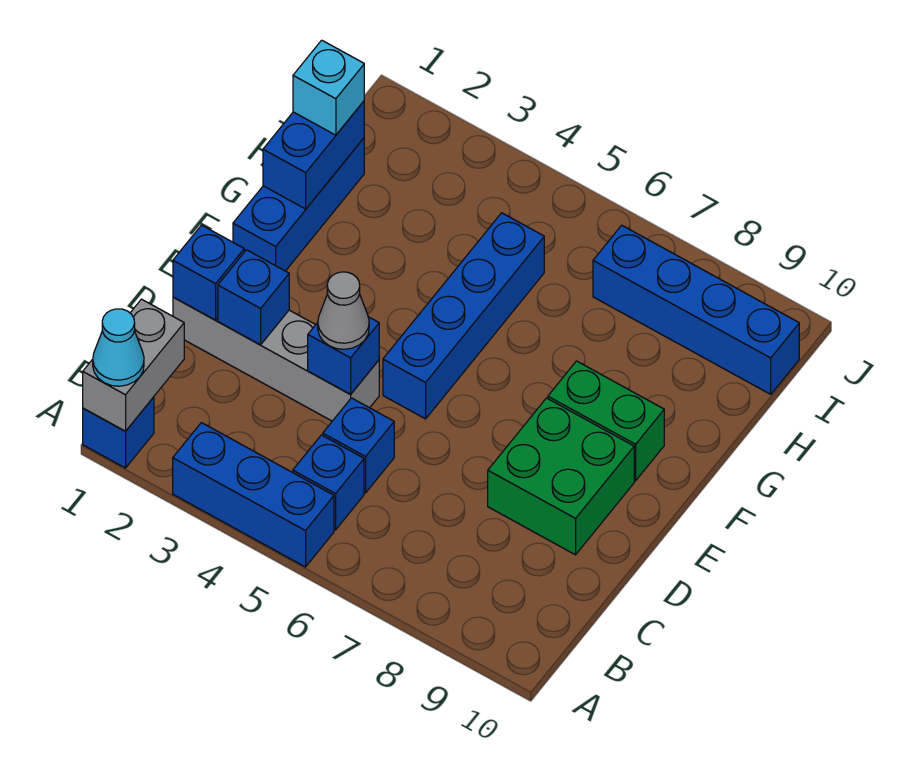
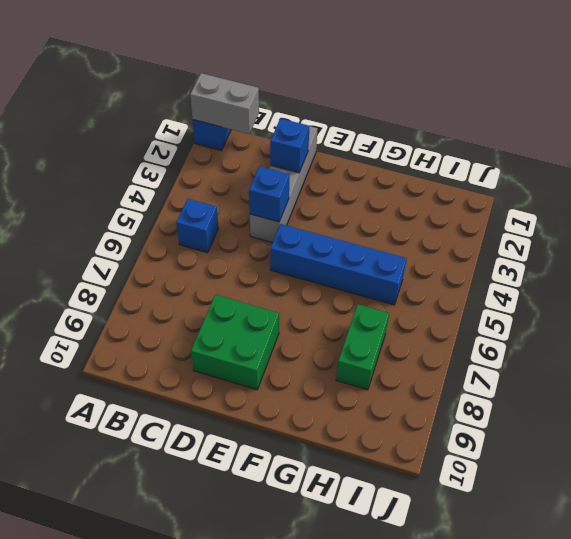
green brick H7:H8 level 1 -> green brick F8:F9 level 1
none -> blue brick A3:A5 level 1
none -> blue brick C5 level 1
none -> blue brick F1:H1 level 1

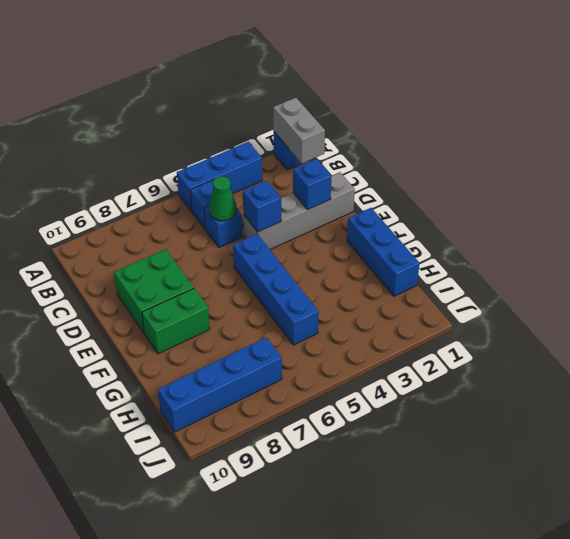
green cone C5 level 2 -> none
none -> blue brick D1 level 2
none -> blue brick G1:H1 level 2
none -> cyan cone A1 level 3

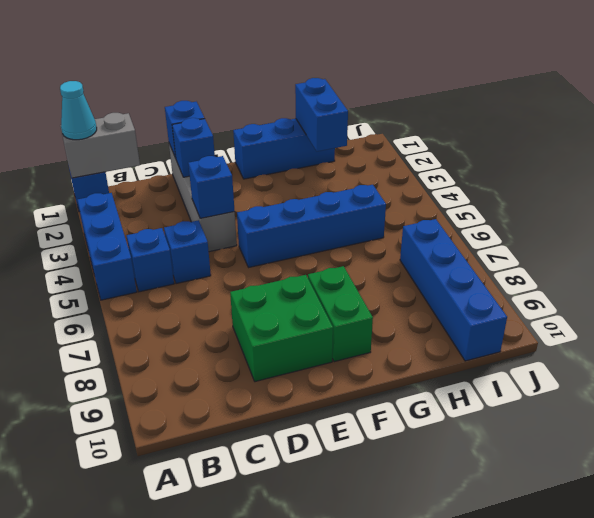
blue brick H1:H2 level 2 -> blue brick G1:H1 level 2
none -> grey cone D4 level 3
none -> cyan brick H1 level 3

